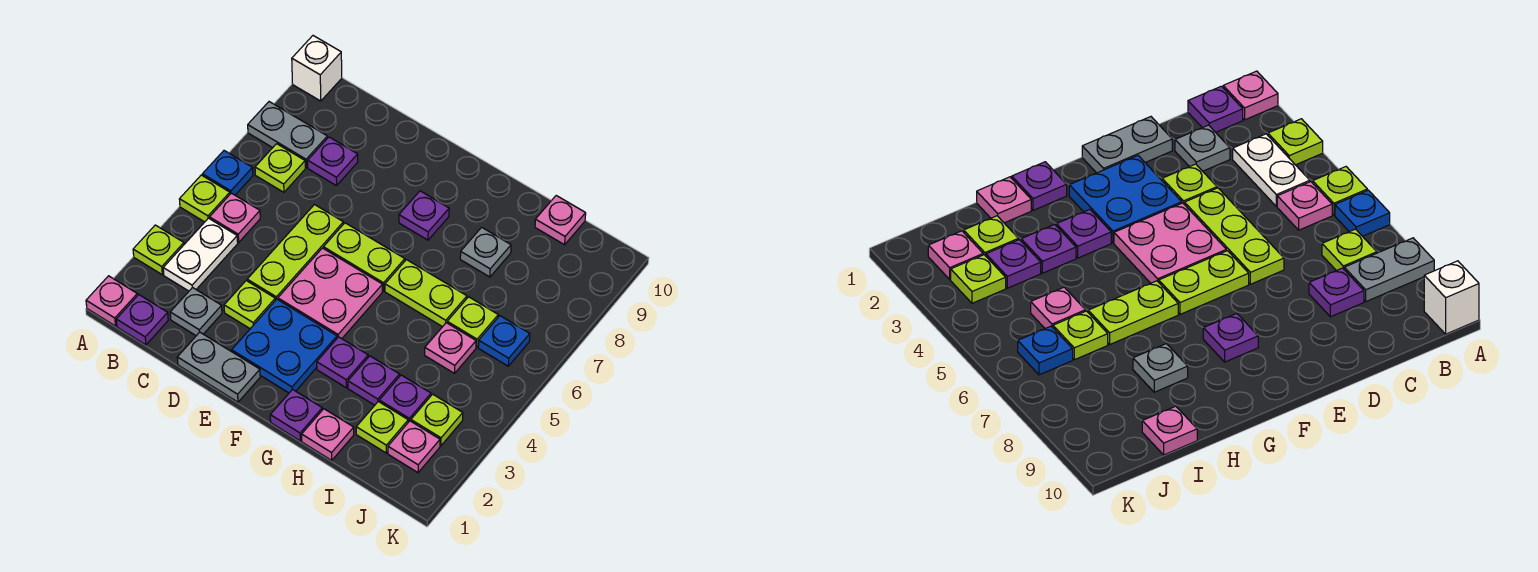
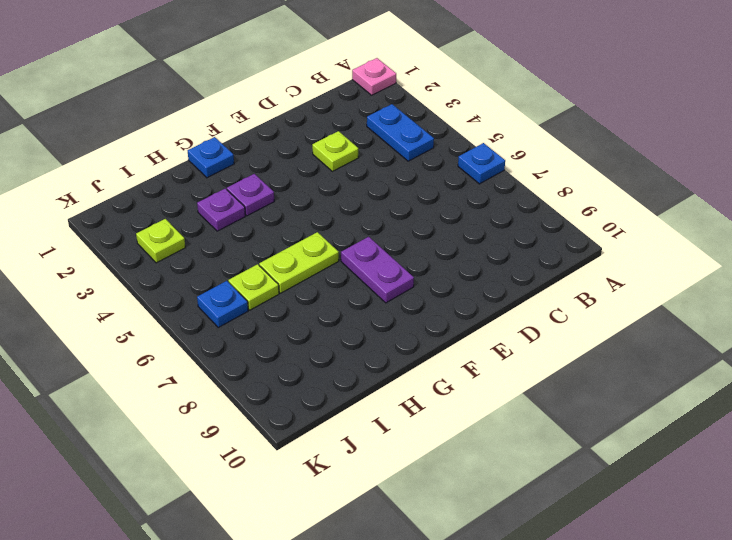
blue plate B3:B4 level 1 -> white plate B3:B4 level 1
purple plate F7:F8 level 1 -> purple plate F8 level 1
blue plate G1 level 1 -> purple plate G1 level 1
none -> lime plate A3 level 1
none -> lime plate A5 level 1
none -> grey plate A8:B8 level 1
none -> white brick A10 level 1

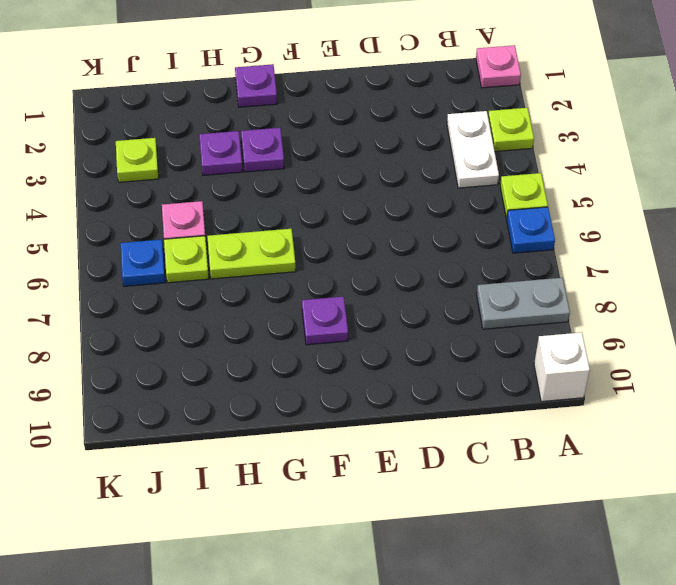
none -> purple plate B1 level 1
none -> pink plate B5 level 1
none -> lime plate B7 level 1
none -> grey plate C2 level 1

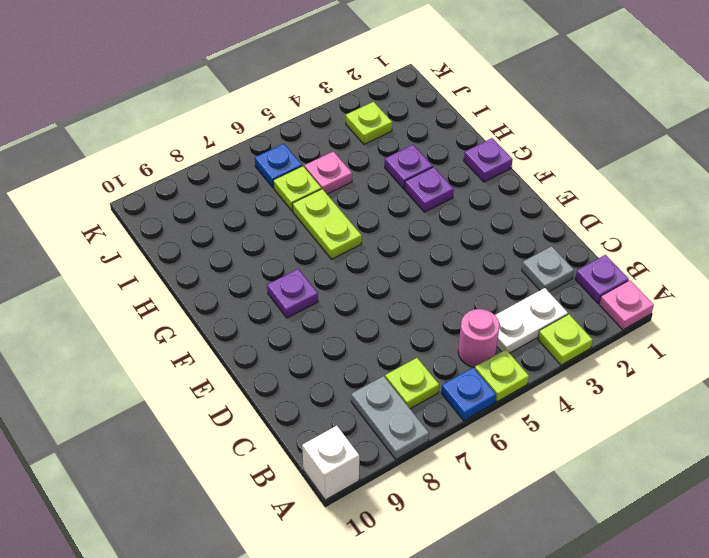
pink round brick B5 level 1 -> pink plate B5 level 1
none -> purple plate C8 level 1
none -> grey plate D1:E1 level 1
none -> lime plate D3 level 1
none -> lime plate D4:D6 level 1

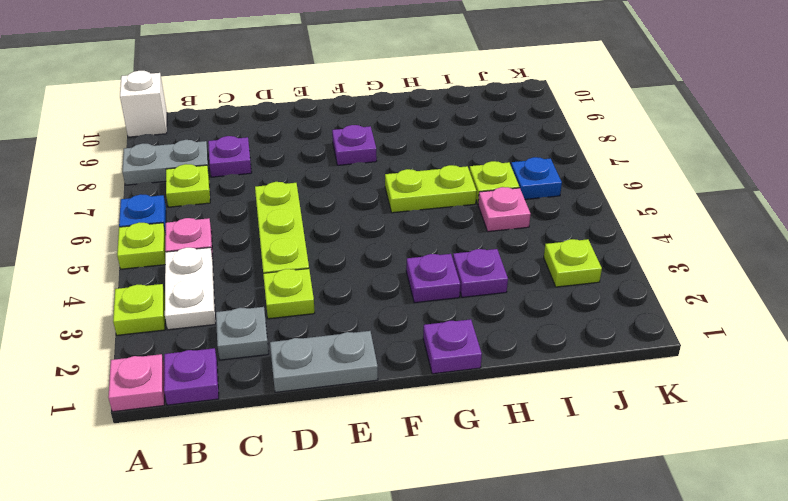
none -> blue plate E2:F3 level 1
none -> pink plate E4:F5 level 1
none -> lime plate E6:F6 level 1
none -> pink plate H1 level 1

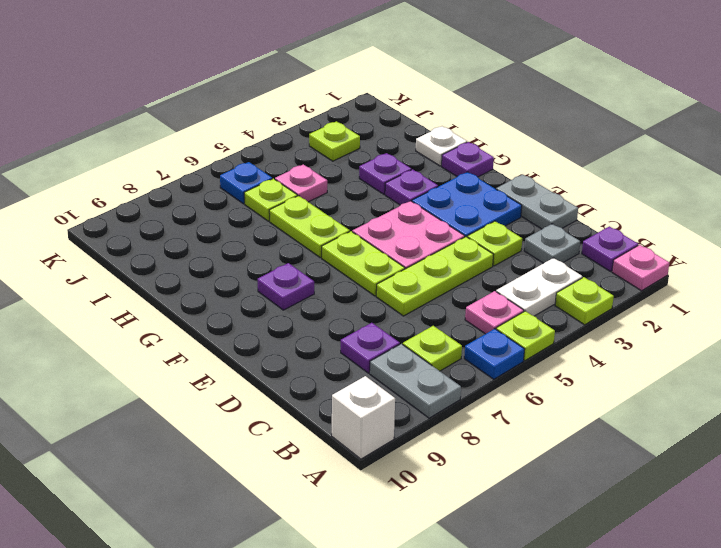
white plate H1 level 1 -> pink plate H1 level 1
none -> grey plate H8 level 1
none -> lime plate I2 level 1
none -> purple plate I3 level 1
none -> pink plate I10 level 1

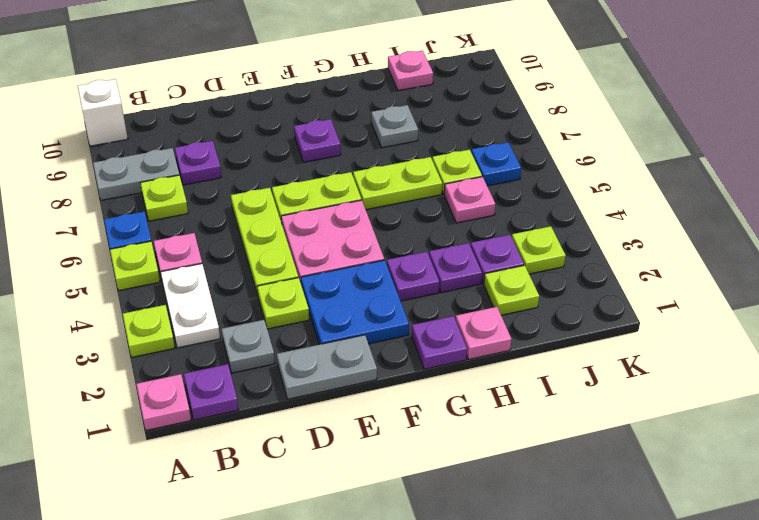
none -> pink plate J2 level 1

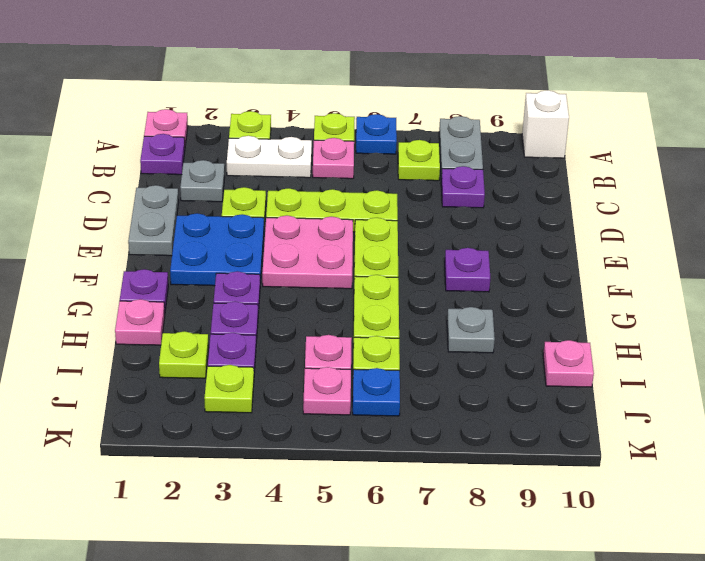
pink plate J5 level 1 -> pink plate J2 level 1

